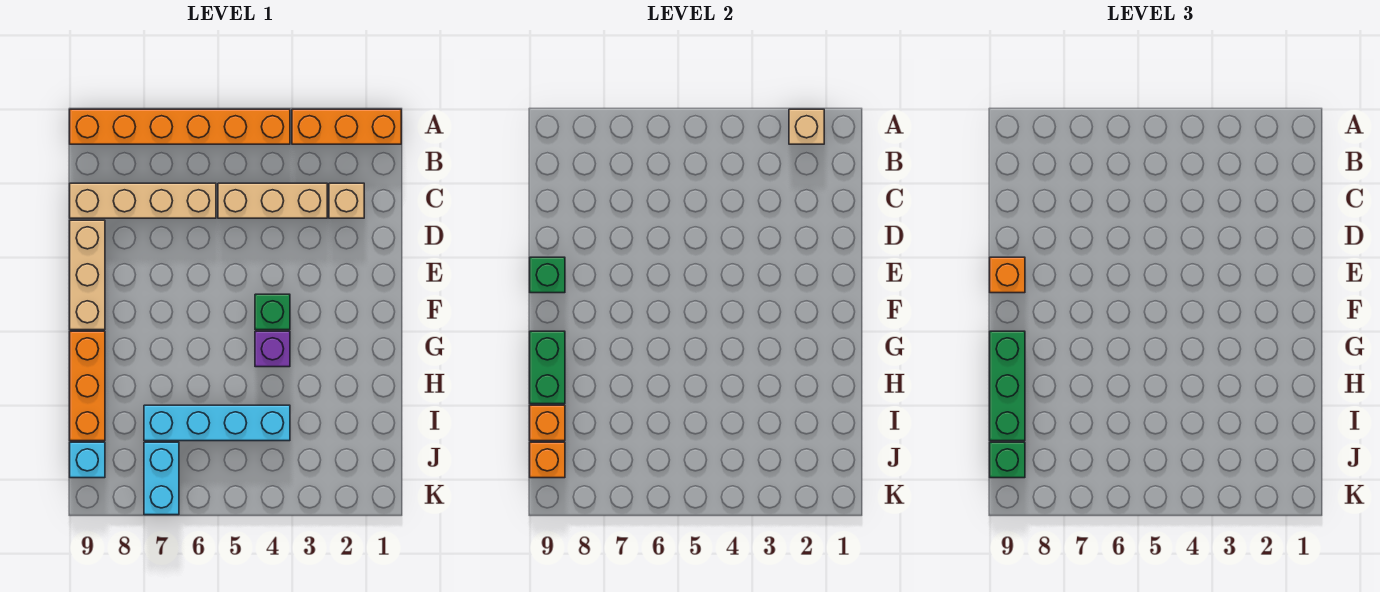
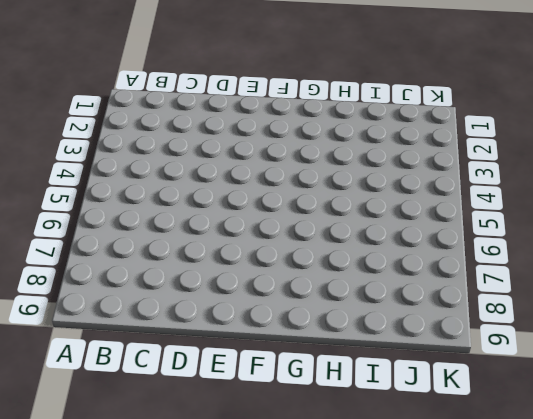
none -> orange brick A1:A3 level 1
none -> orange brick A4:A9 level 1
none -> tan brick C2 level 1

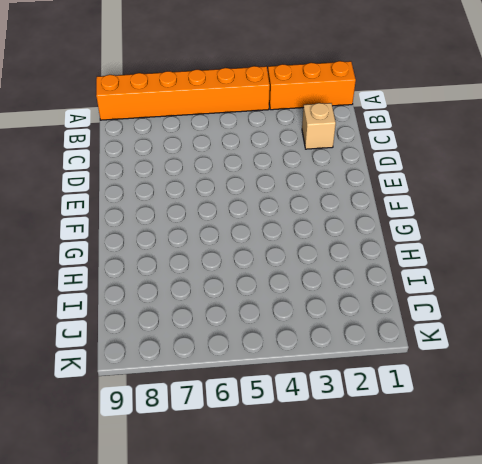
none -> tan brick C3:C5 level 1
none -> tan brick C6:C9 level 1
none -> tan brick D9:F9 level 1

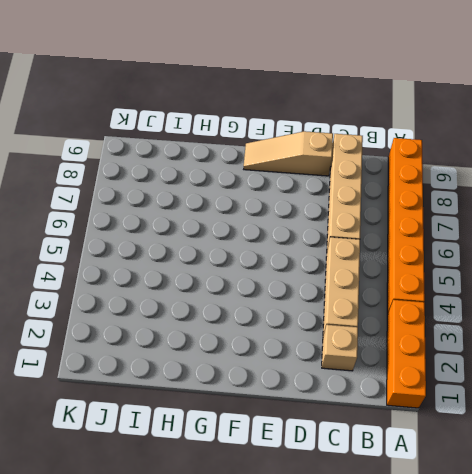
tan slope D9:F9 level 1 top D -> tan brick D9:F9 level 1
none -> green brick F4 level 1
none -> purple brick G4 level 1
none -> orange brick G9:I9 level 1

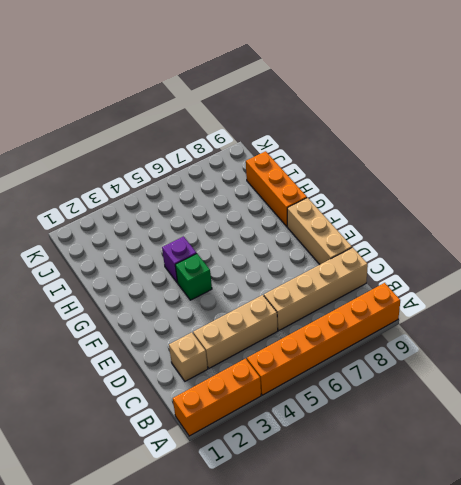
none -> cyan brick I4:I7 level 1
none -> cyan brick J7:K7 level 1
none -> cyan brick J9 level 1

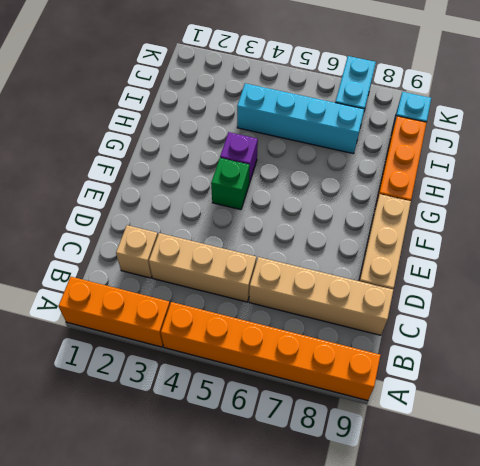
none -> tan brick A2 level 2
none -> green brick E9 level 2
none -> green brick G9:H9 level 2

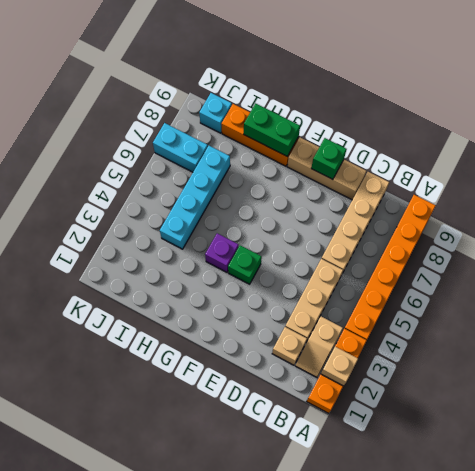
tan slope B2:B3 level 1 top 3 -> none
none -> orange brick I9 level 2
none -> orange brick J9 level 2
none -> orange brick E9 level 3

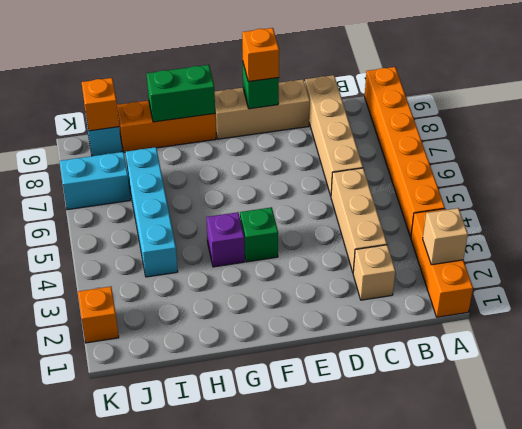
orange brick K2 level 1 -> orange brick I9 level 2
none -> green brick G9:I9 level 3
none -> green brick J9 level 3

